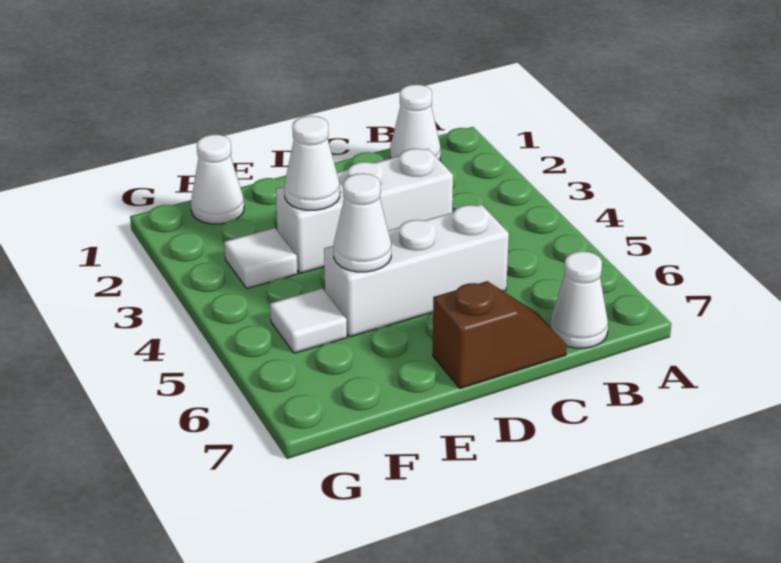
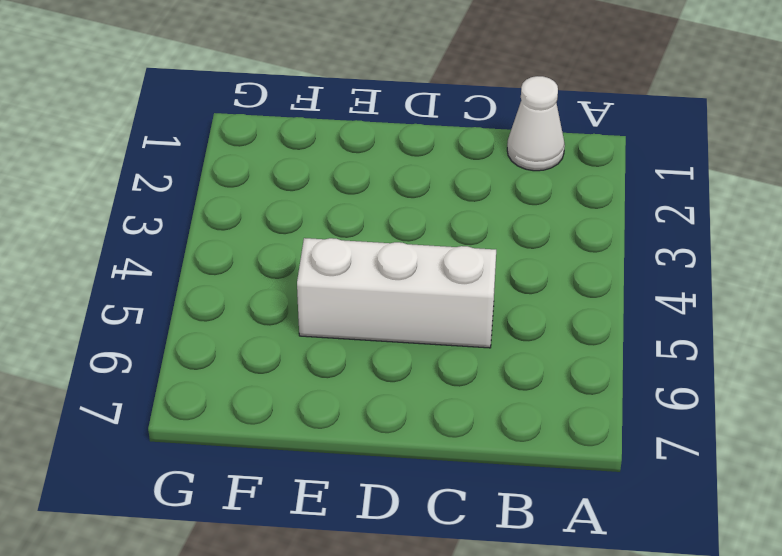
none -> white cone B7 level 1
none -> white brick C3:E3 level 1

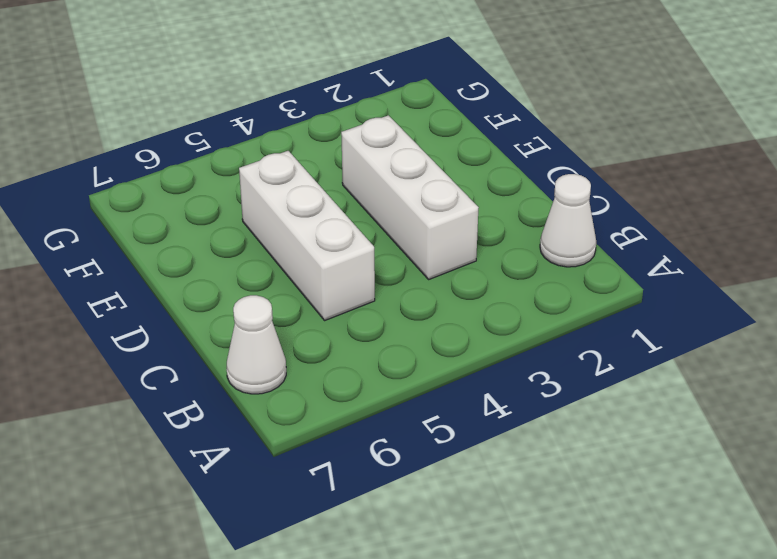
none -> brown slope C7:D7 level 1 top D
none -> white cone F1 level 1

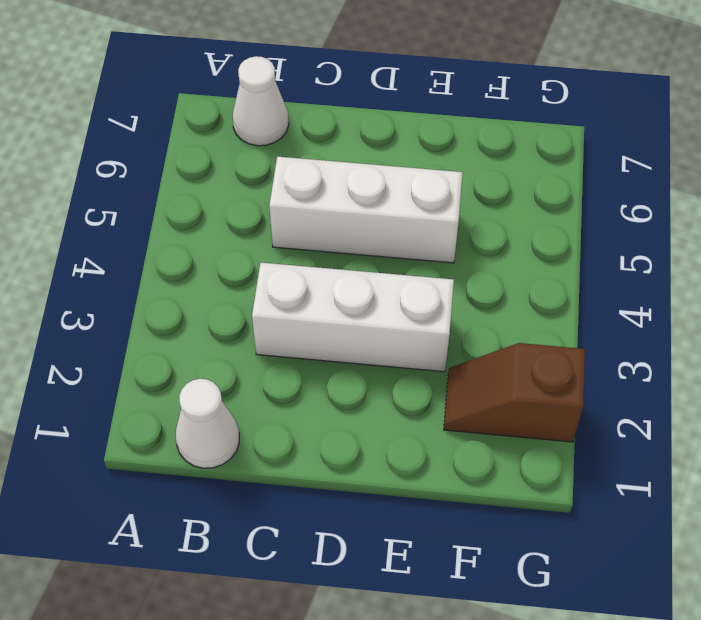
brown slope F2:G2 level 1 top G -> brown slope C7:D7 level 1 top D
none -> white cone F1 level 1
none -> white tile F3 level 1

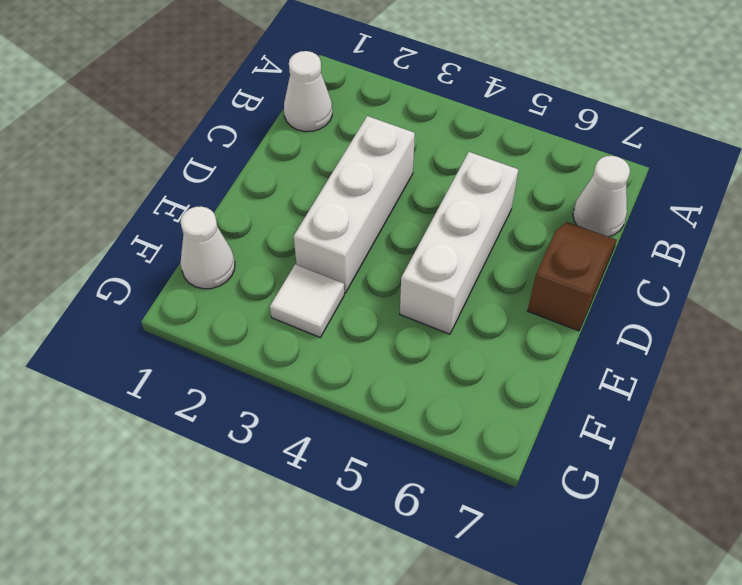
none -> white tile F5 level 1
none -> white cone E3 level 2

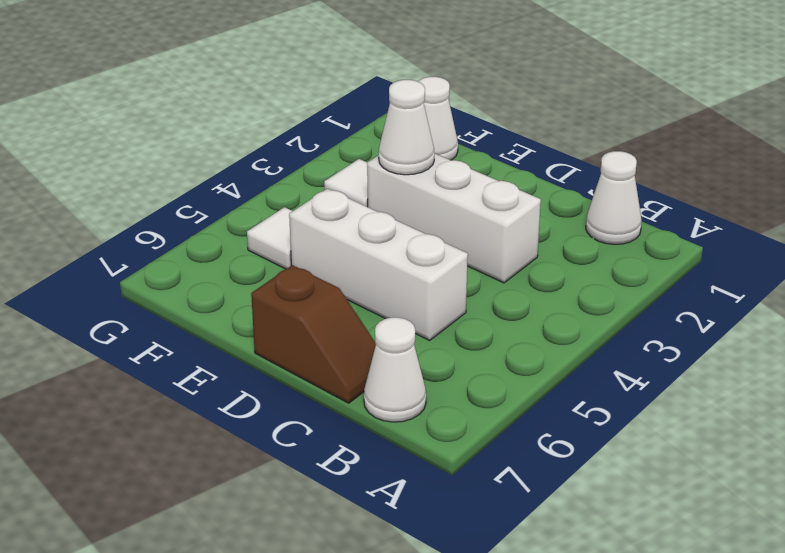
none -> white cone E5 level 2

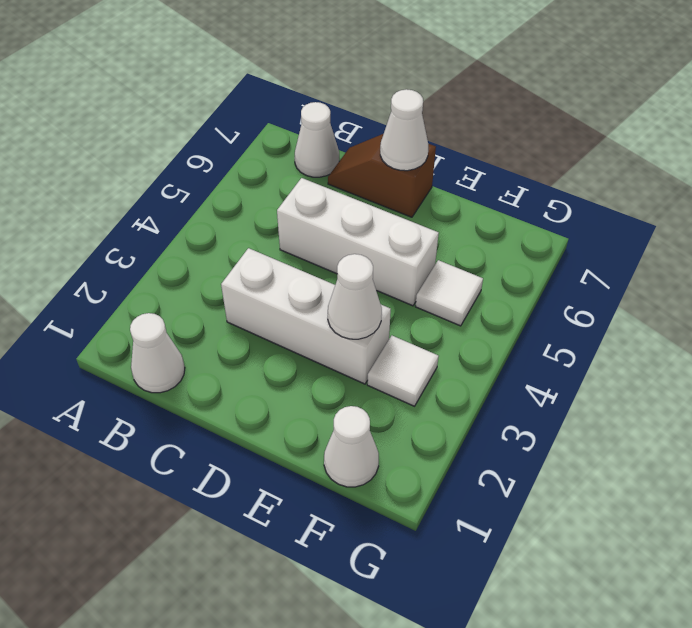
white cone D7 level 2 -> white cone E5 level 2

